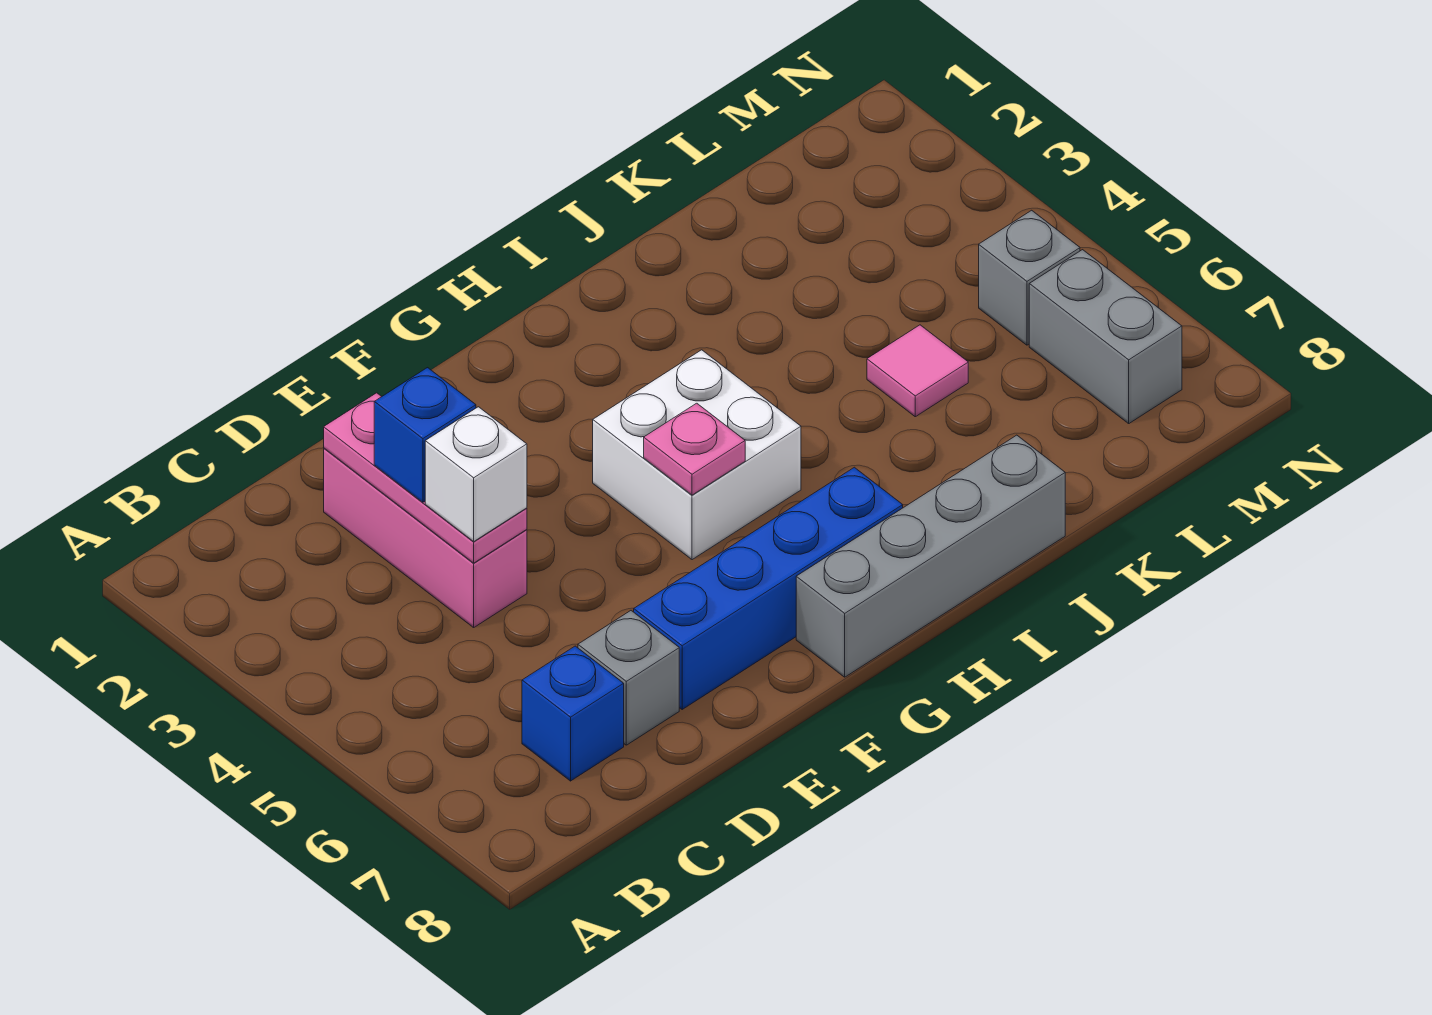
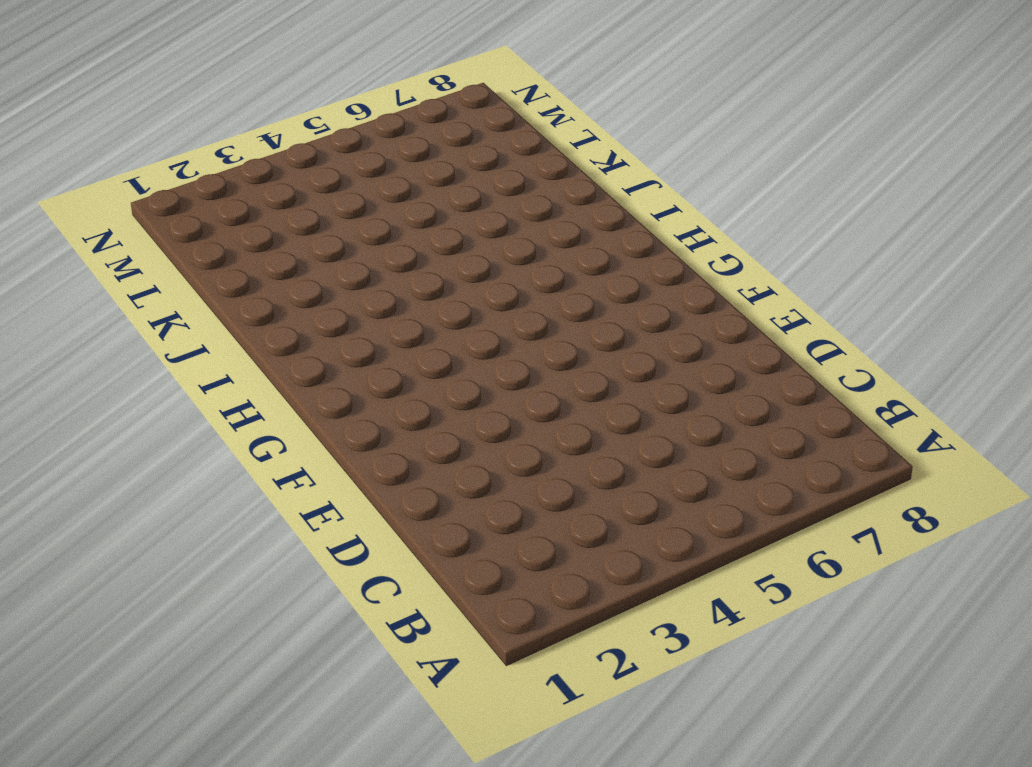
none -> blue brick C7 level 1
none -> pink brick D2:D4 level 1
none -> grey brick D7 level 1

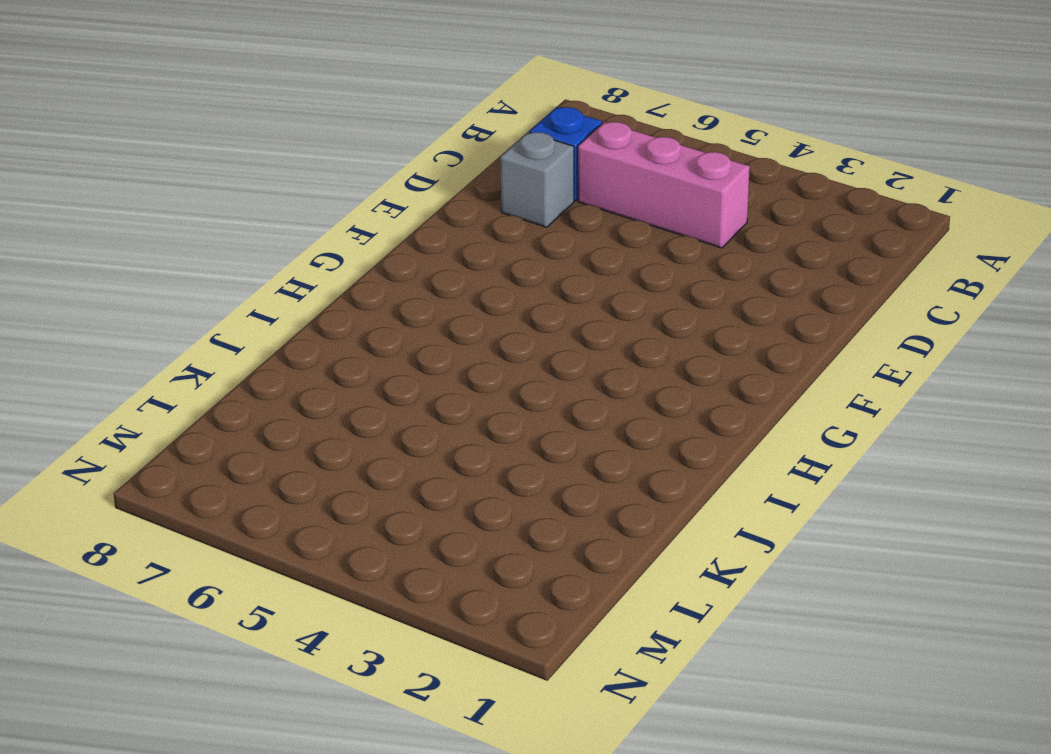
pink brick C4:C6 level 1 -> pink brick D2:D4 level 1
none -> blue brick E7:H7 level 1
none -> white brick G4:H5 level 1
none -> grey brick G8:J8 level 1

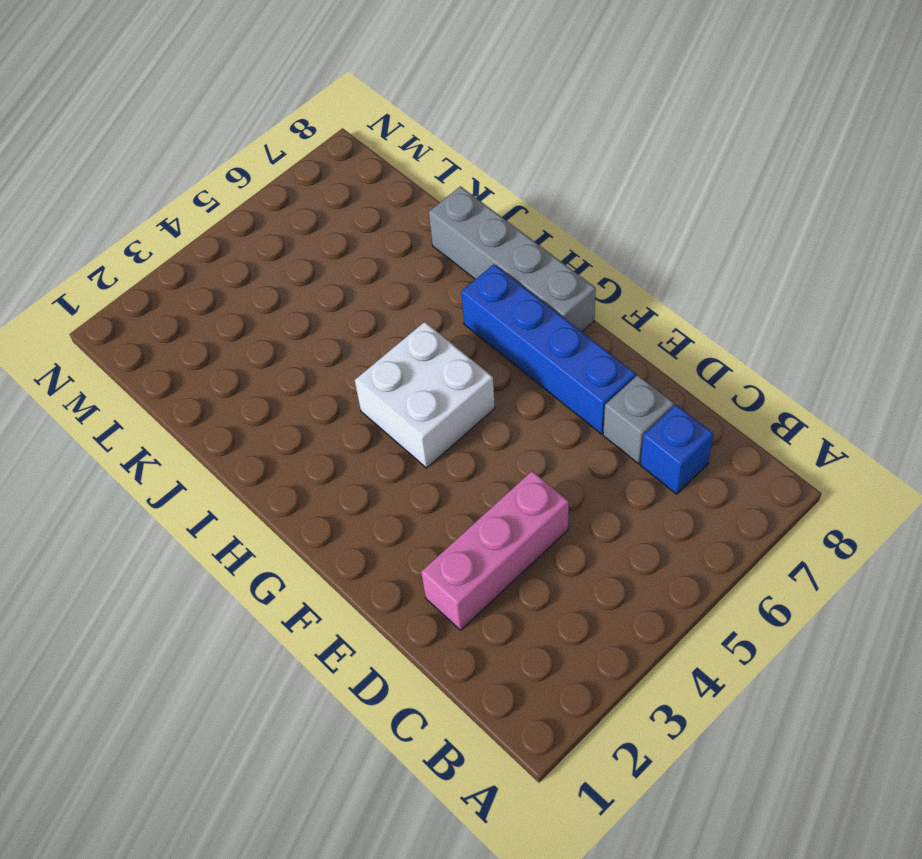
none -> pink tile K5 level 1
none -> grey brick M5 level 1
none -> grey brick M6:M7 level 1

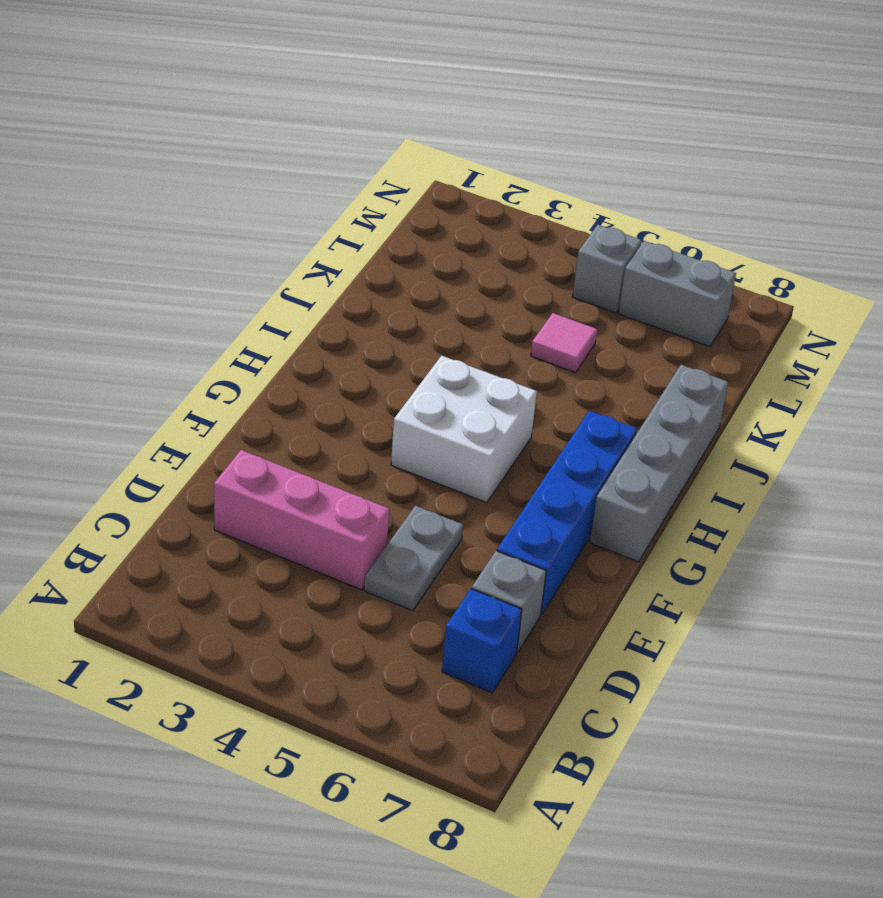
grey plate D5:E5 level 1 -> none
none -> pink plate D2:D4 level 2
none -> pink plate G5 level 2
none -> blue brick D3 level 3

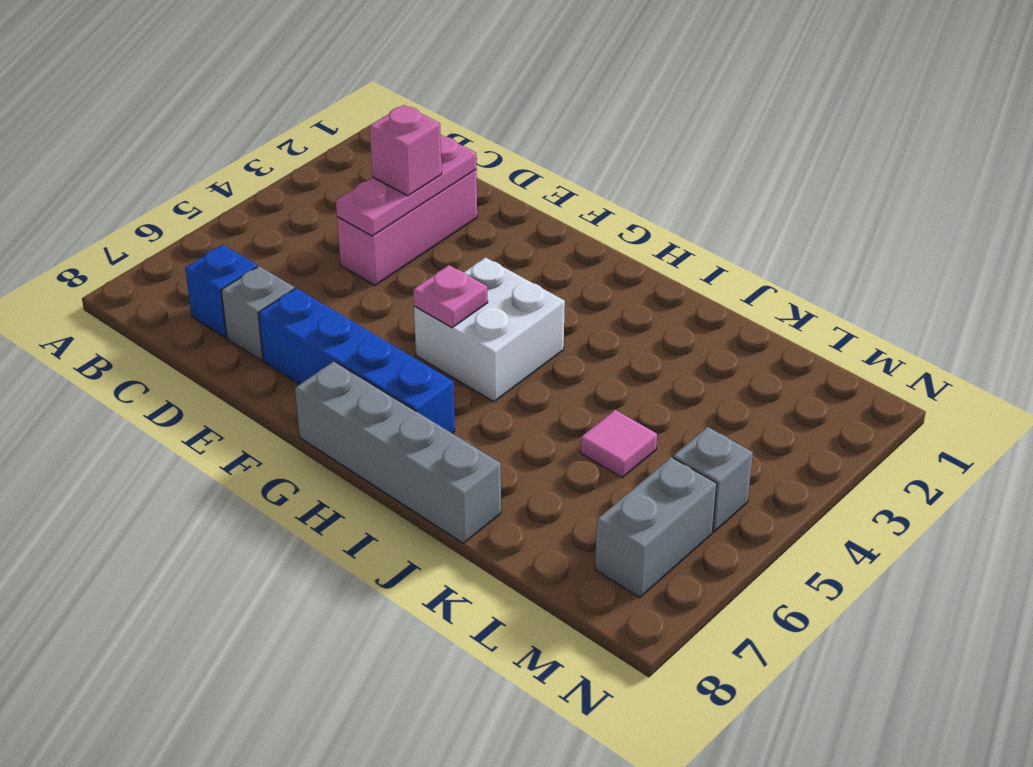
pink brick D3 level 3 -> blue brick D3 level 3
none -> white brick D4 level 3

